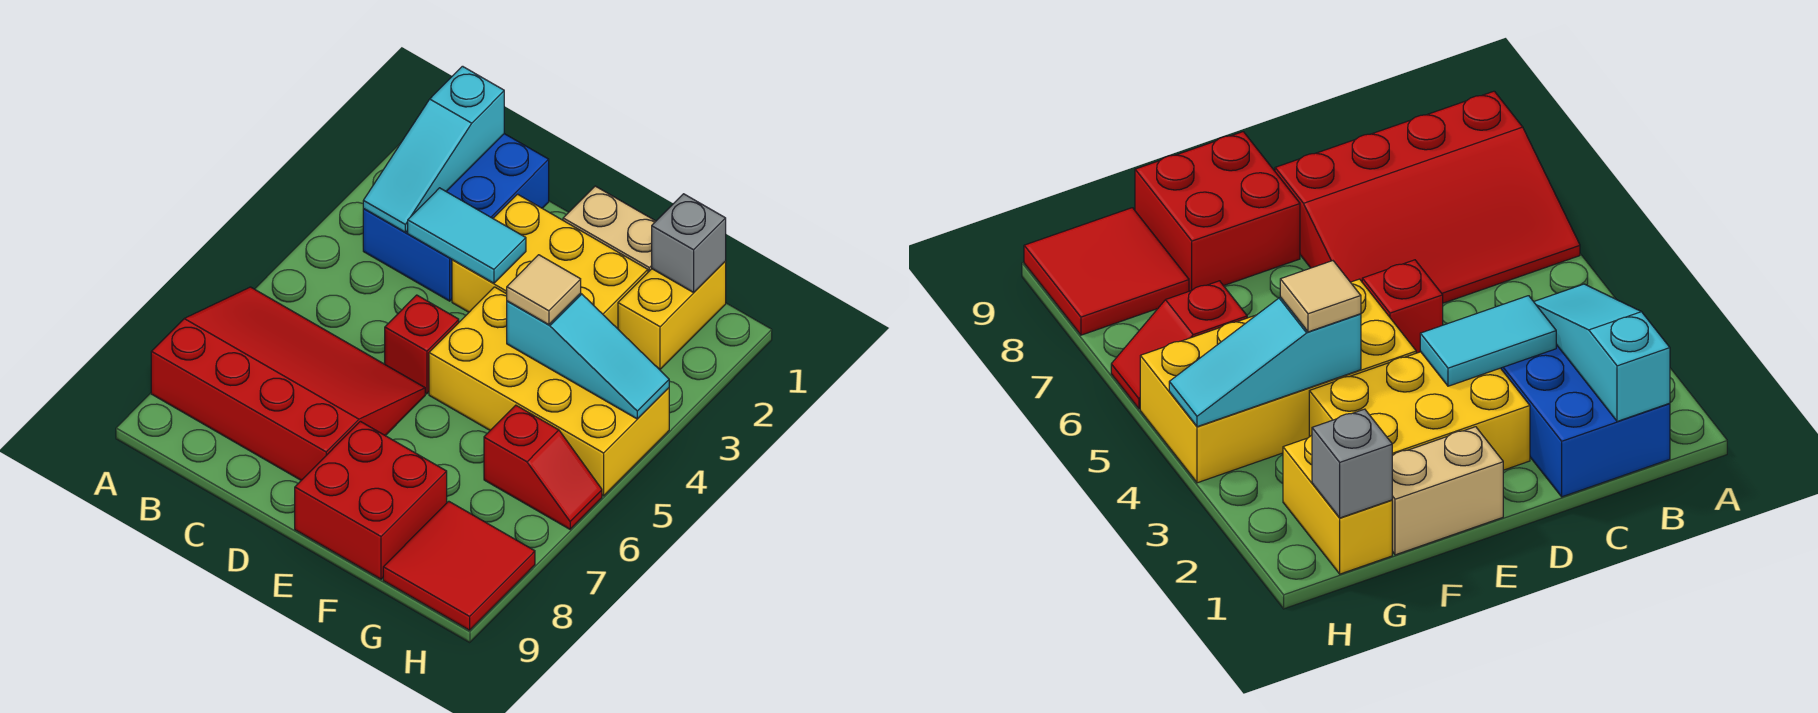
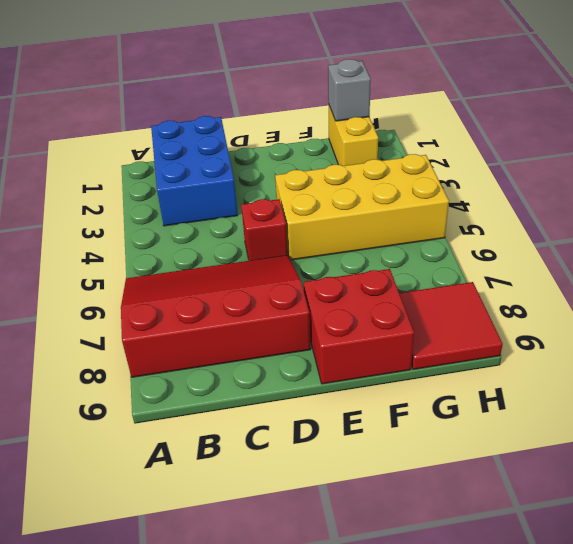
none -> yellow brick D2:F3 level 1
none -> tan brick E1:F1 level 1
none -> red slope G6:H6 level 1 top G

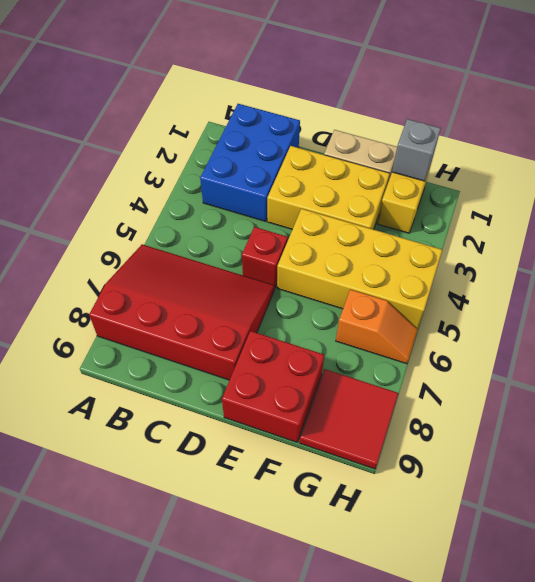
orange slope G6:H6 level 1 top G -> red slope G6:H6 level 1 top G
none -> cyan slope B1:B3 level 2 top 1
none -> cyan tile C3:D3 level 2
none -> cyan slope F4:H4 level 2 top F

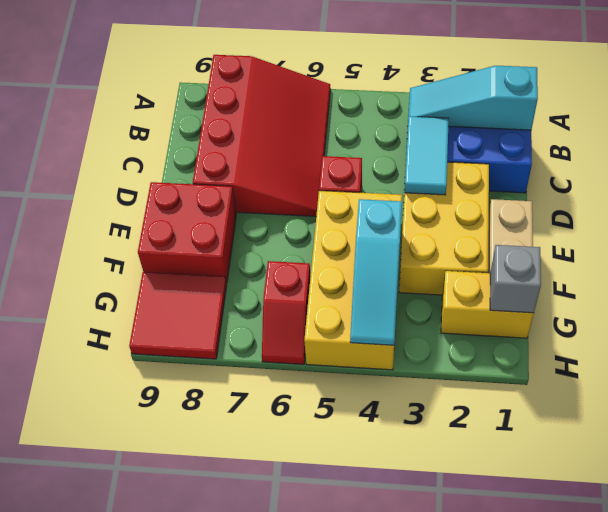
none -> tan tile F4 level 3

